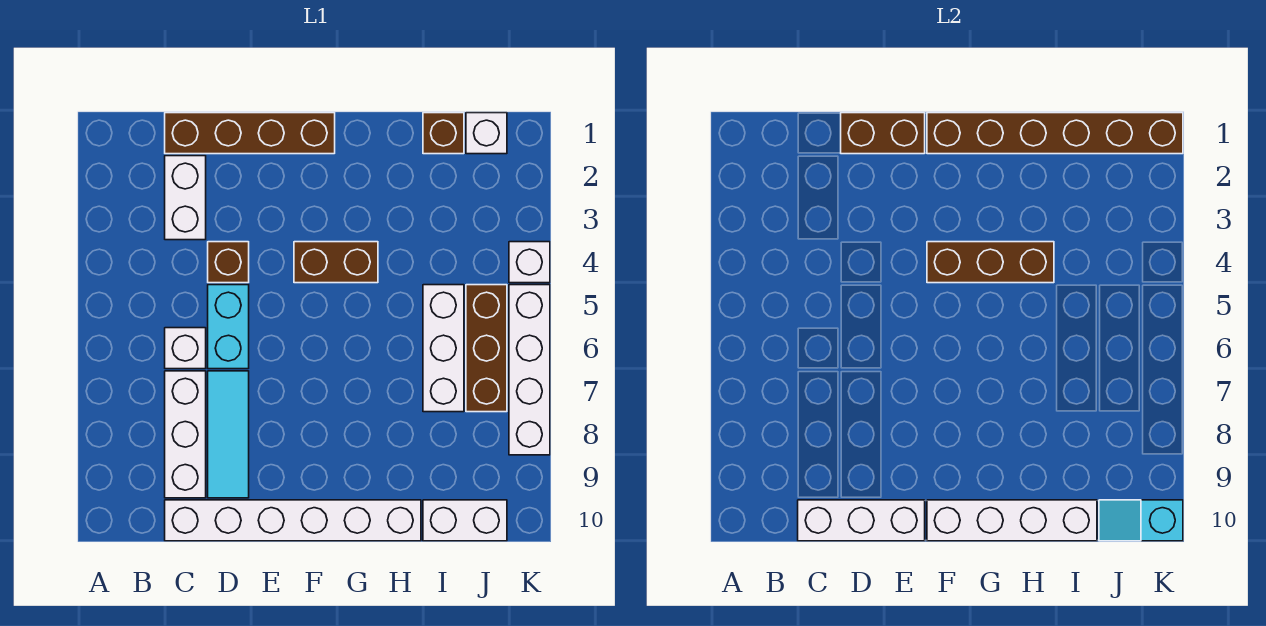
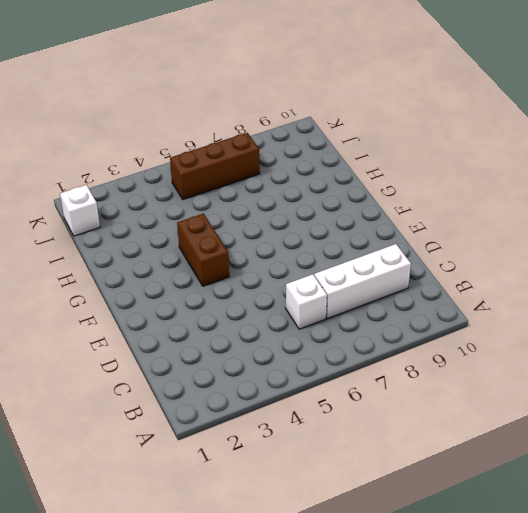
none -> brown brick C1:F1 level 1
none -> white brick C2:C3 level 1
none -> white brick C10:H10 level 1

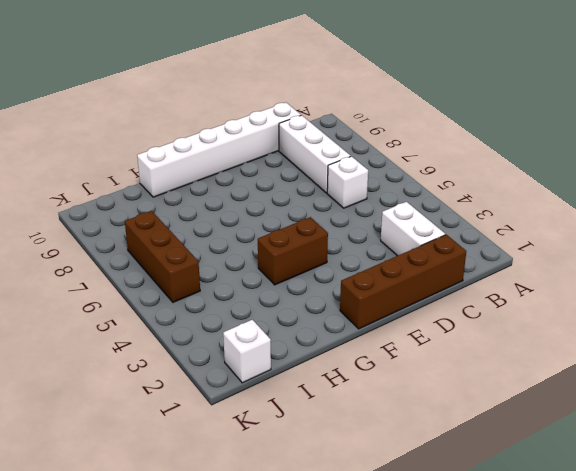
none -> brown brick D4 level 1
none -> cyan brick D5:D6 level 1
none -> cyan tile D7:D9 level 1

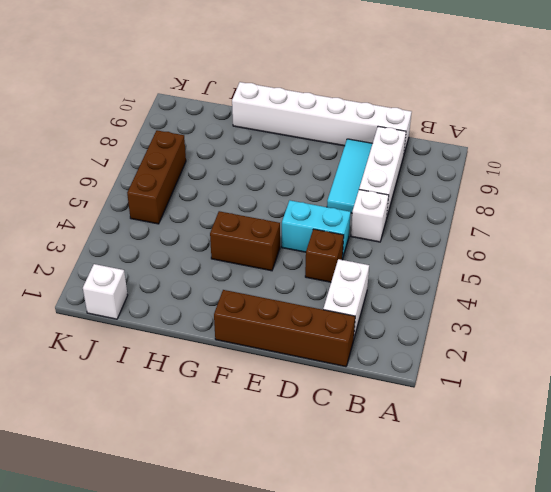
cyan brick D5:E5 level 1 -> cyan brick D5:D6 level 1
none -> brown brick I1 level 1
none -> white brick I5:I7 level 1
none -> white brick I10:J10 level 1

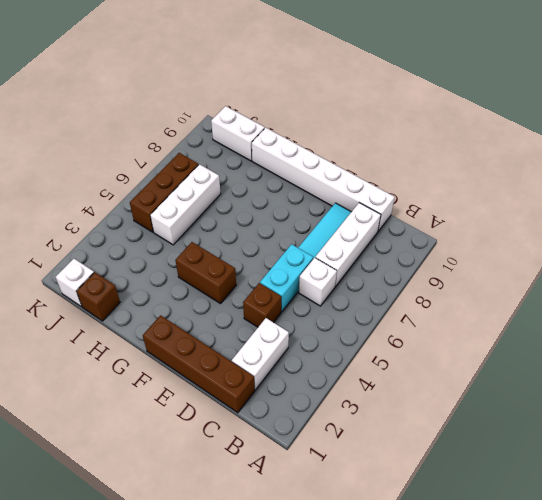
none -> white brick K4 level 1
none -> white brick K5:K8 level 1
none -> white brick C10:E10 level 2

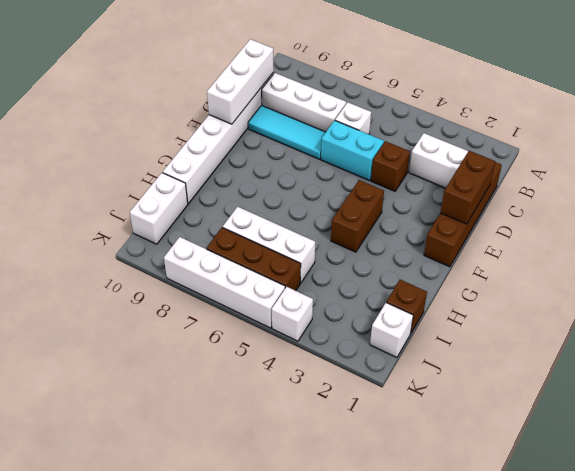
none -> brown brick F1:K1 level 2
none -> brown brick F4:H4 level 2
none -> white brick F10:I10 level 2

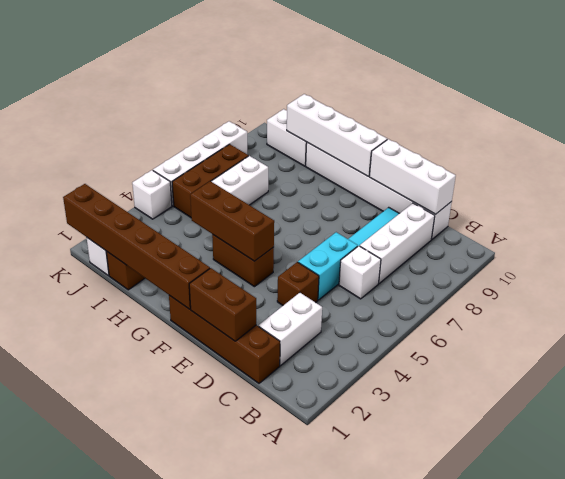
none -> cyan slope J10:K10 level 2 top K

